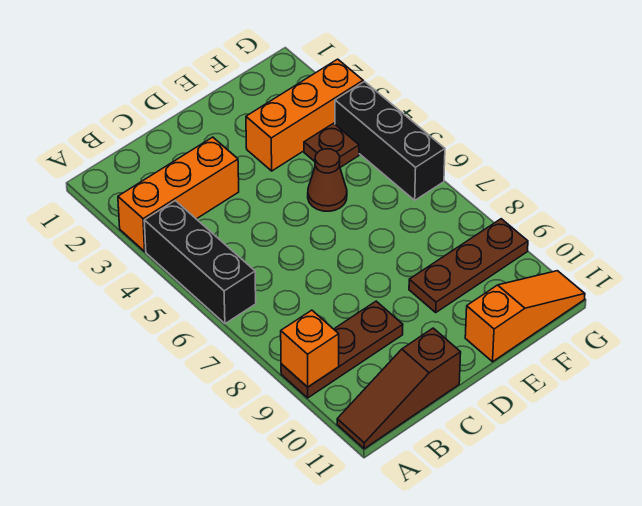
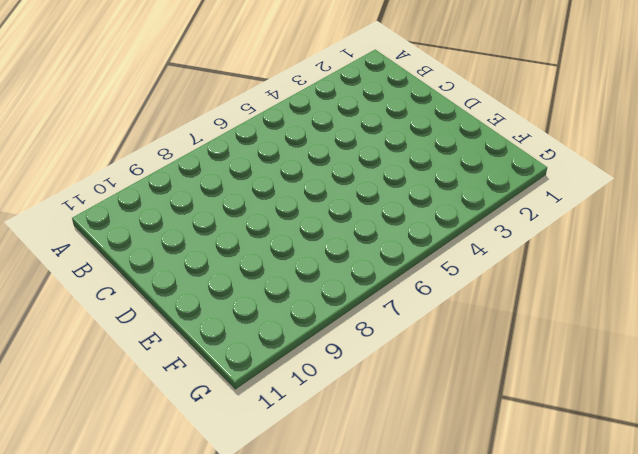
none -> orange brick A3:C3 level 1
none -> black brick A4:A6 level 1

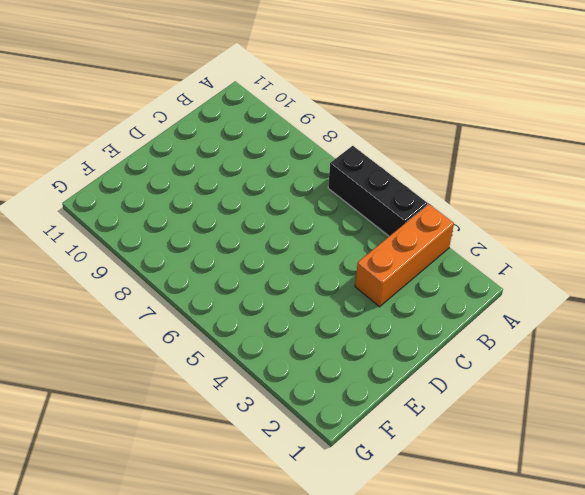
none -> brown plate A9:C9 level 1
none -> brown slope A11:C11 level 1 top C

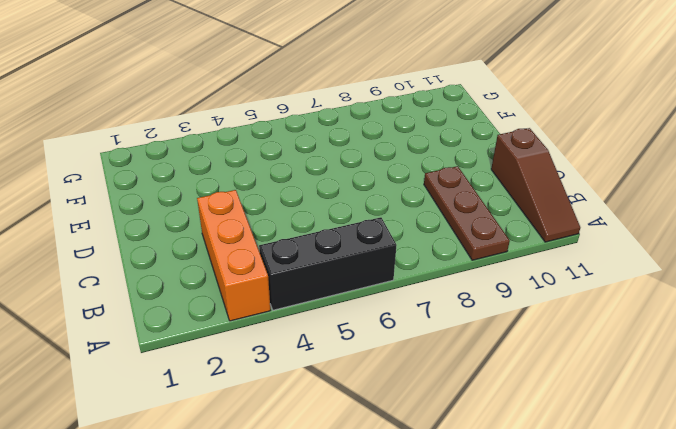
none -> orange brick E3:G3 level 1
none -> brown cone E5 level 1

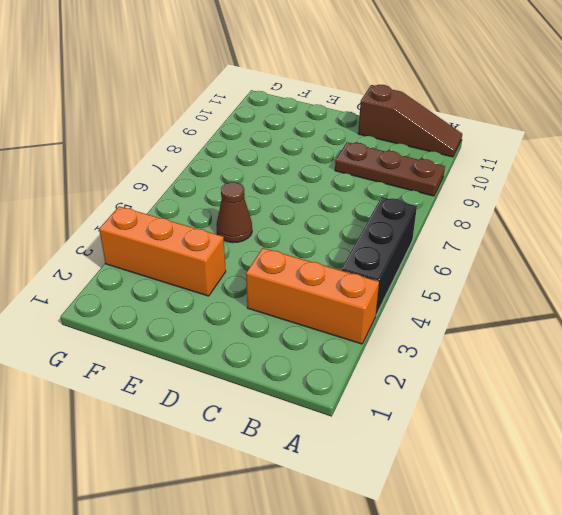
none -> brown plate E9:G9 level 1
none -> orange slope E11:G11 level 1 top E

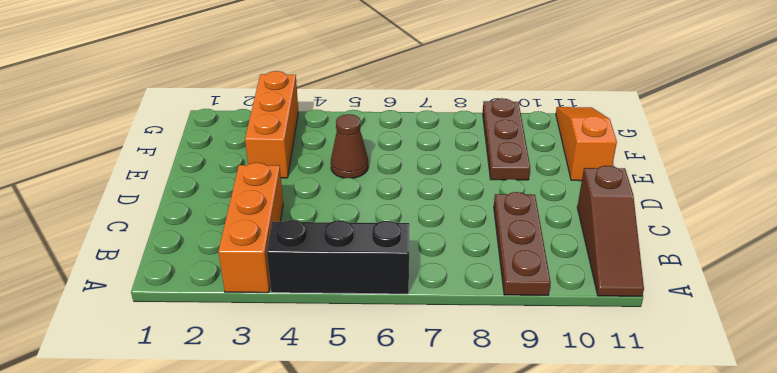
none -> brown plate F4 level 1
none -> black brick G4:G6 level 1

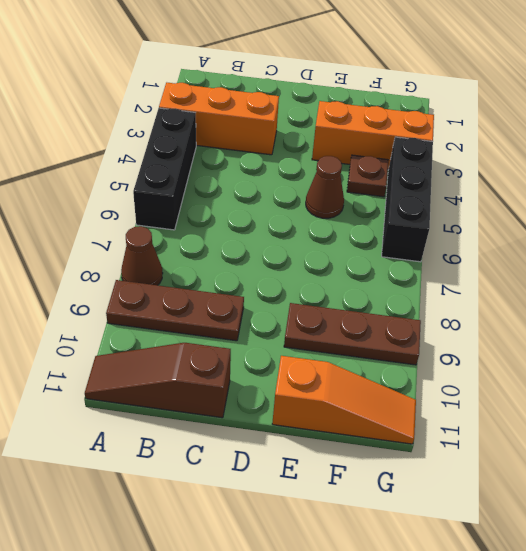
brown cone A8 level 1 -> none
none -> orange brick A9 level 2

